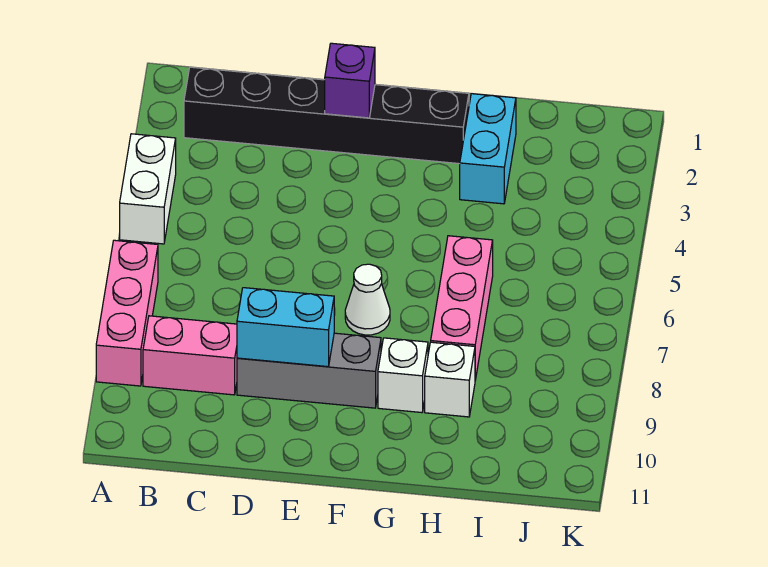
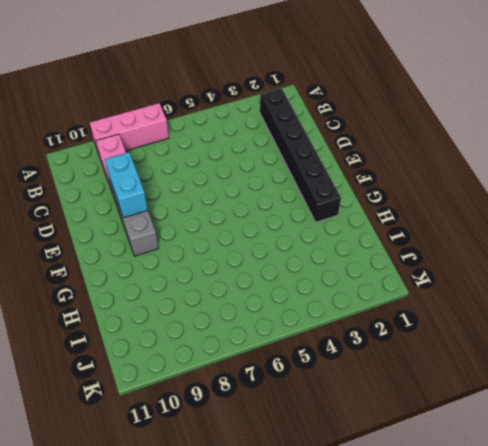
none -> white brick A4:A5 level 1
none -> white cone F7 level 1
none -> white brick G9 level 1

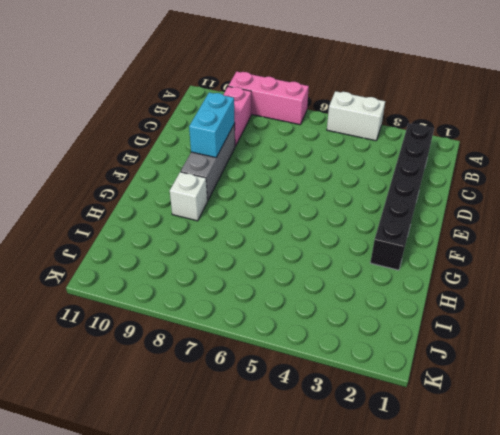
none -> white cone F7 level 1
none -> cyan brick H2:H3 level 1
none -> pink brick H6:H8 level 1

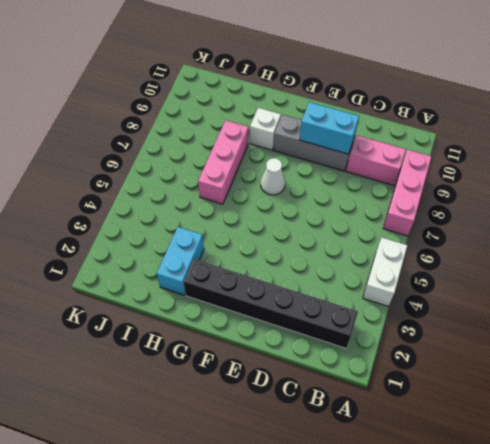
none -> white brick H9 level 1
none -> purple brick E2 level 2

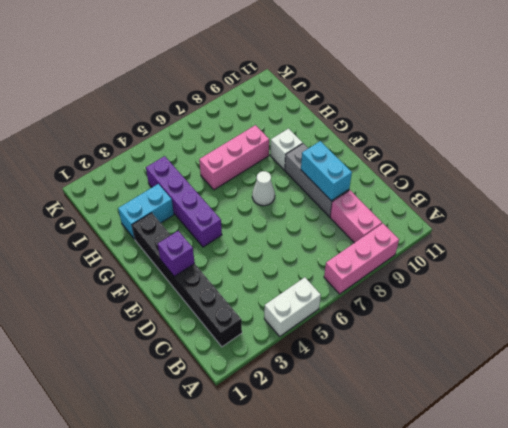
purple brick F4:I4 level 1 -> none
none -> white brick H9 level 1

